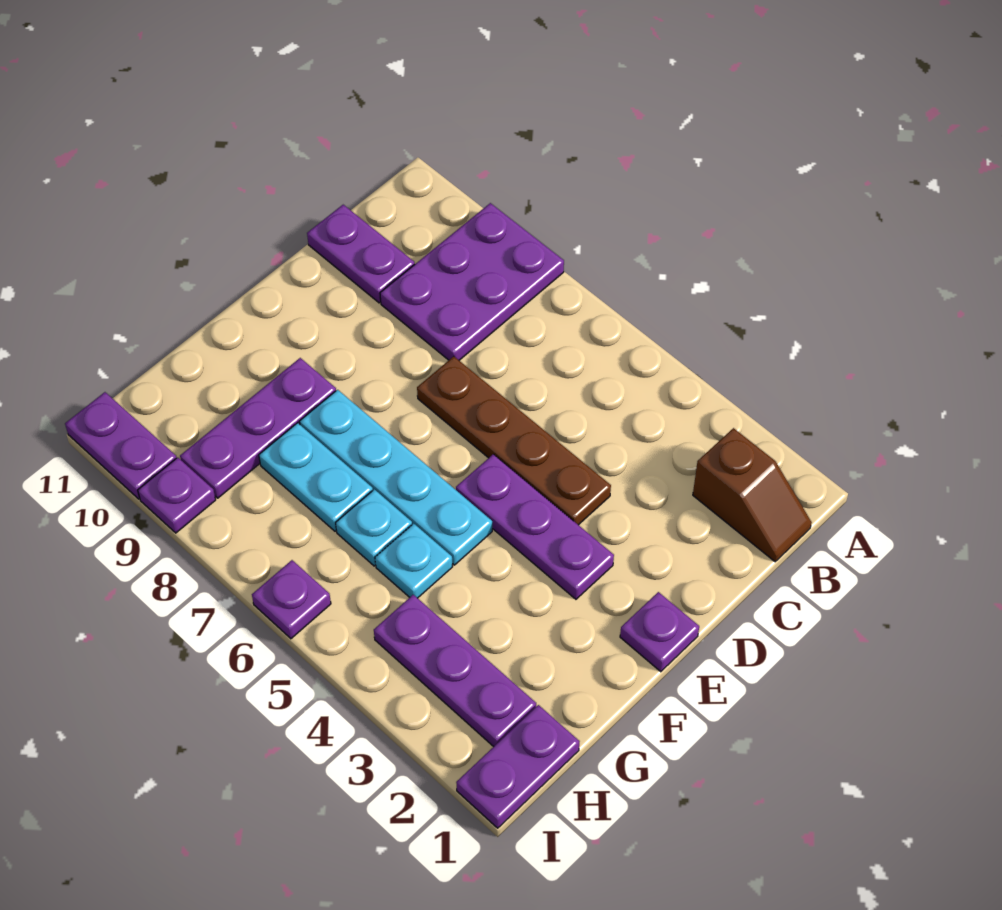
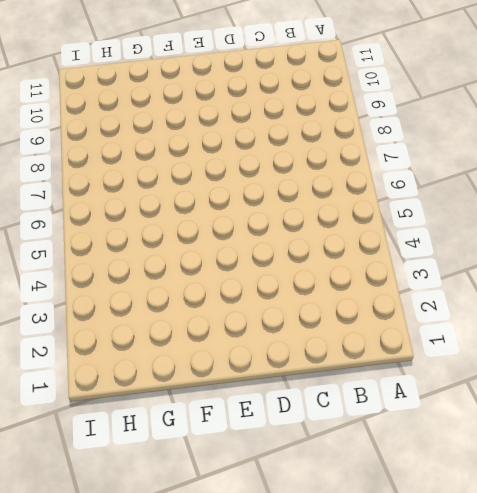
none -> purple plate A8:C9 level 1
none -> brown slope B1:B2 level 1 top 2
none -> purple plate C10:C11 level 1

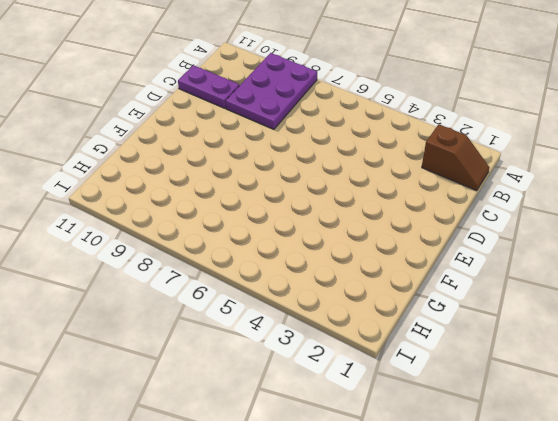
none -> brown plate D4:D7 level 1
none -> purple plate E1 level 1
none -> purple plate E3:E5 level 1

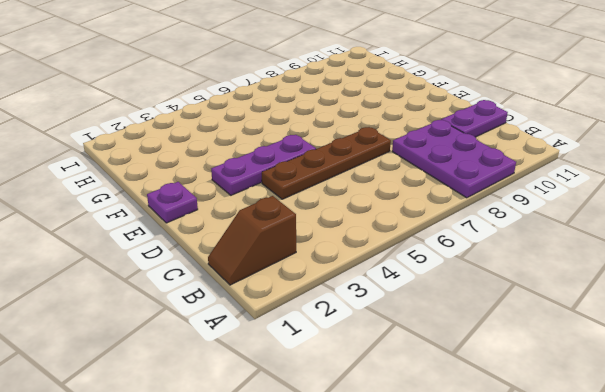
none -> cyan plate F5:F8 level 1
none -> purple plate F9:H9 level 1
none -> cyan plate G5 level 1

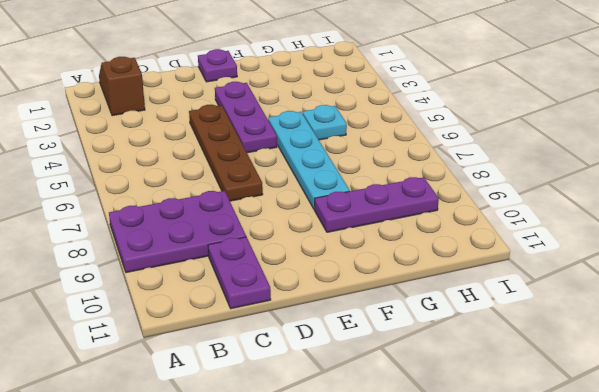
none -> cyan plate G6 level 1
none -> cyan plate G7:G8 level 1
none -> purple plate H1:I1 level 1

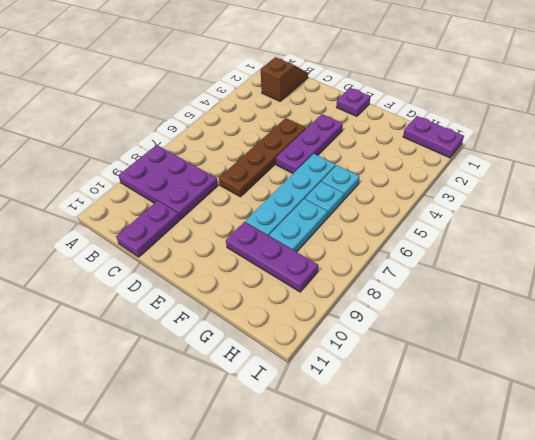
none -> purple plate H2:H4 level 1
none -> purple plate I6 level 1
none -> purple plate I9 level 1

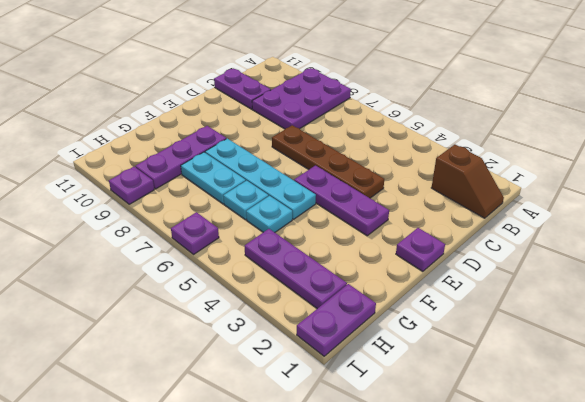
none -> purple plate I10:I11 level 1

